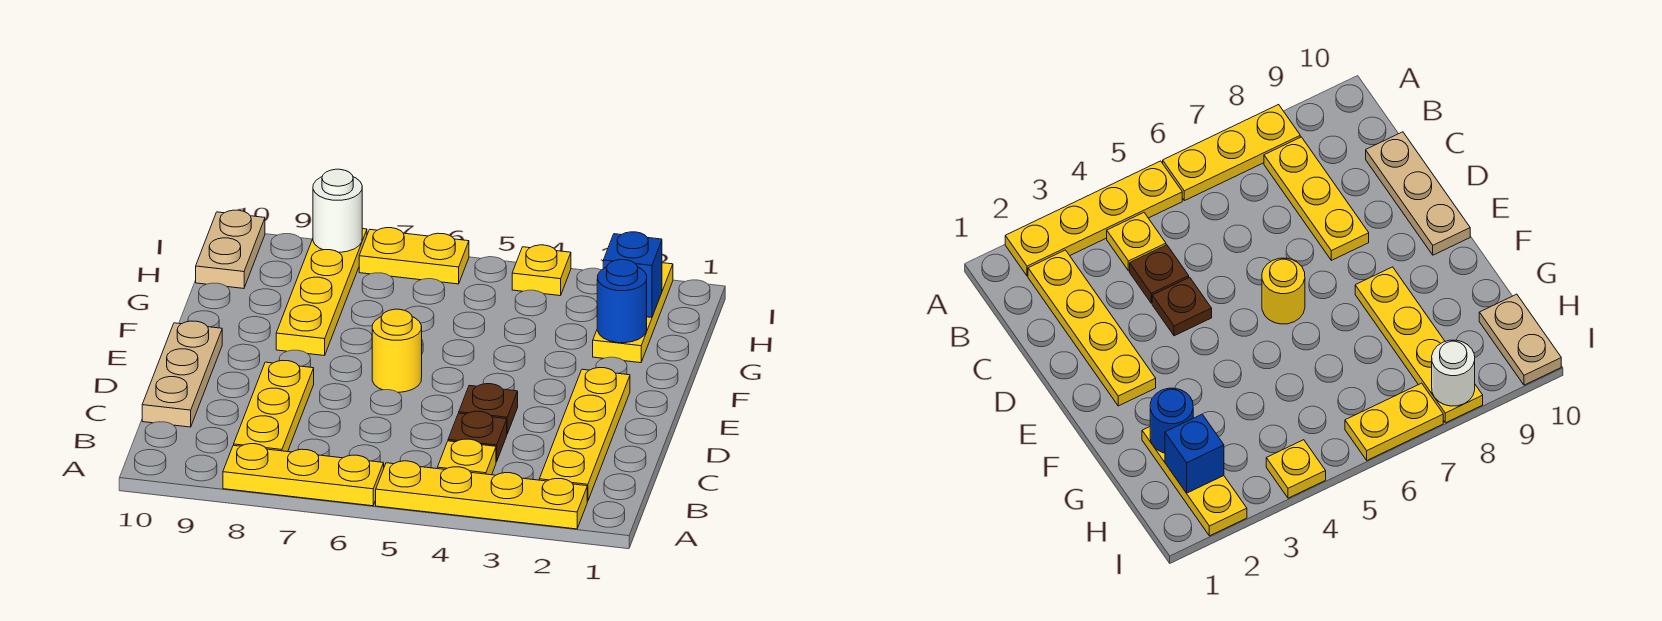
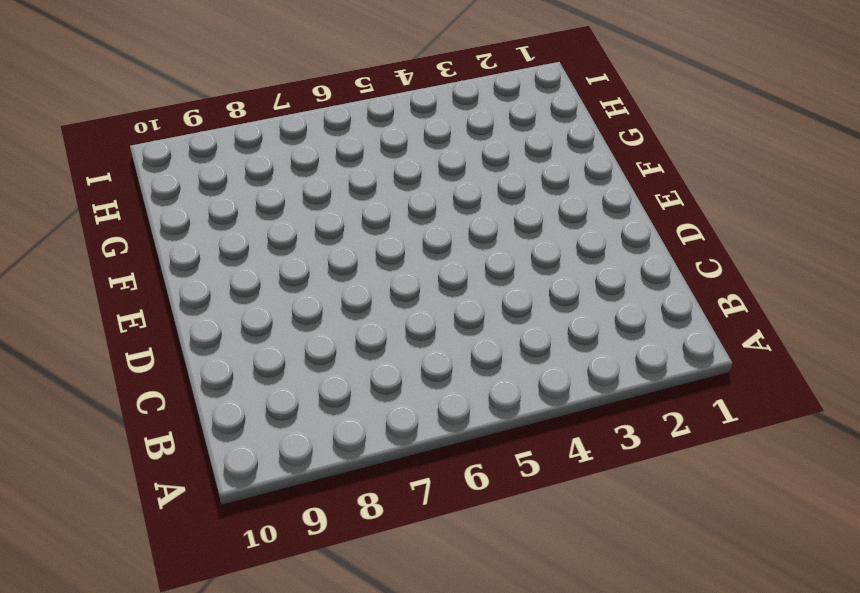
none -> yellow plate A2:A5 level 1
none -> yellow plate A6:A8 level 1
none -> yellow plate B2:E2 level 1

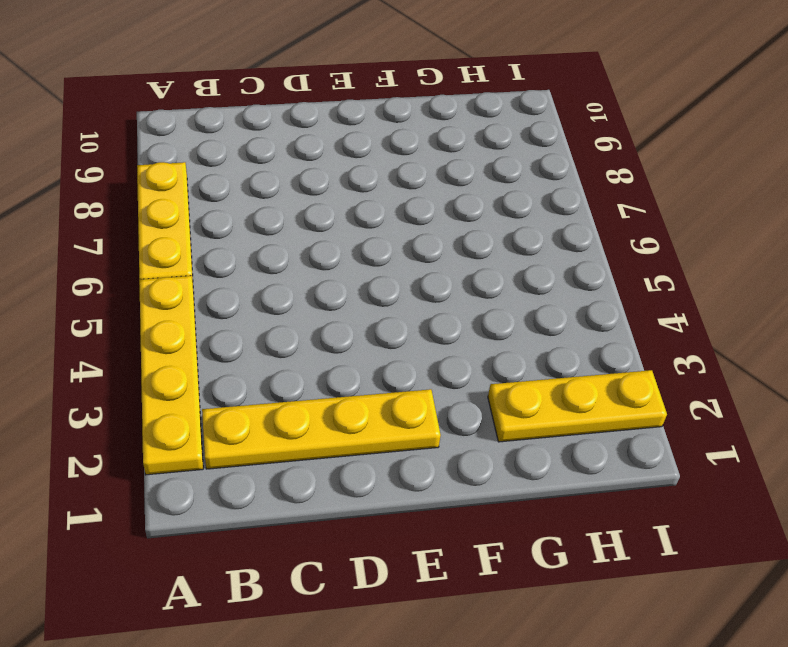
none -> yellow plate B4 level 1
none -> yellow plate B8:D8 level 1
none -> brown plate C4 level 1

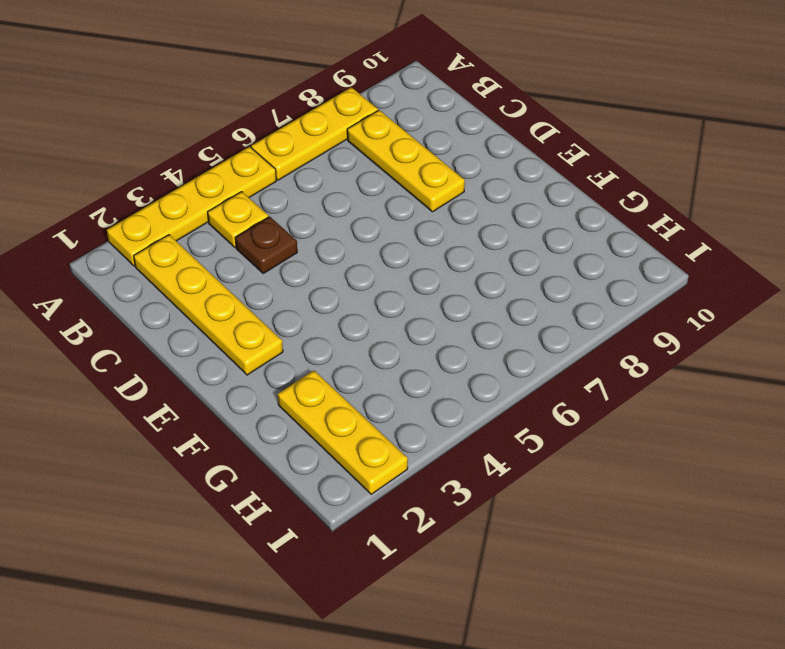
none -> tan plate C10:E10 level 1
none -> brown plate D4 level 1
none -> yellow round brick E6 level 1

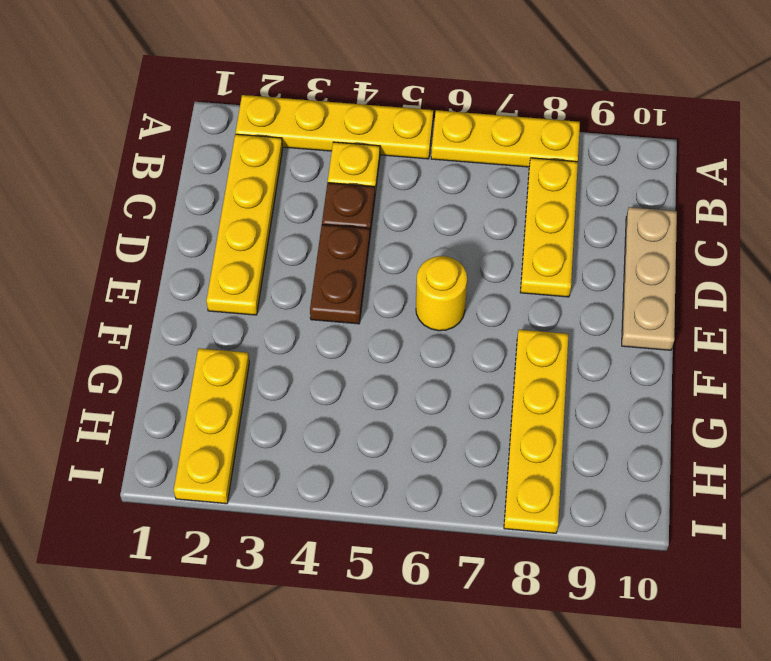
brown plate D4:E4 level 1 -> brown plate D4 level 1
none -> tan plate H10:I10 level 1
none -> yellow plate I4 level 1
none -> yellow plate I6:I7 level 1

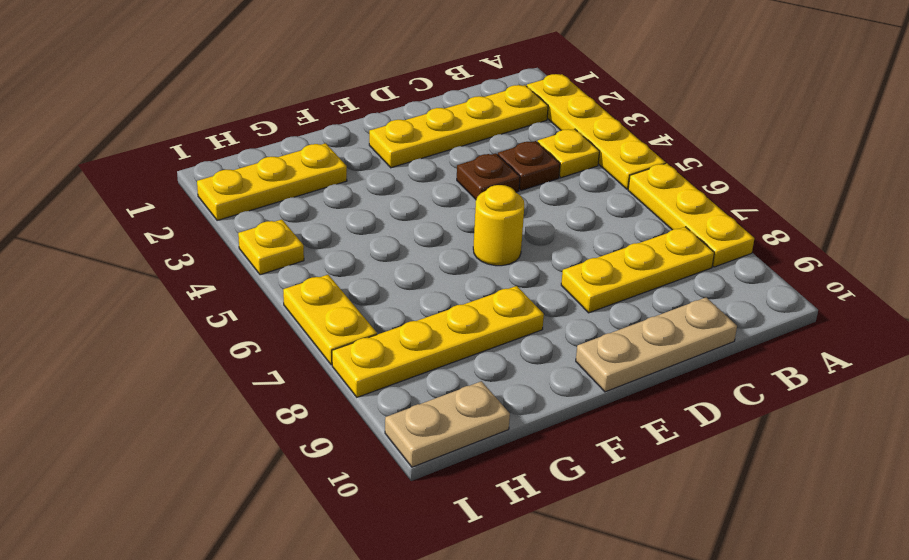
none -> blue round brick G2 level 2
none -> blue brick H2 level 2
none -> white round brick I8 level 2

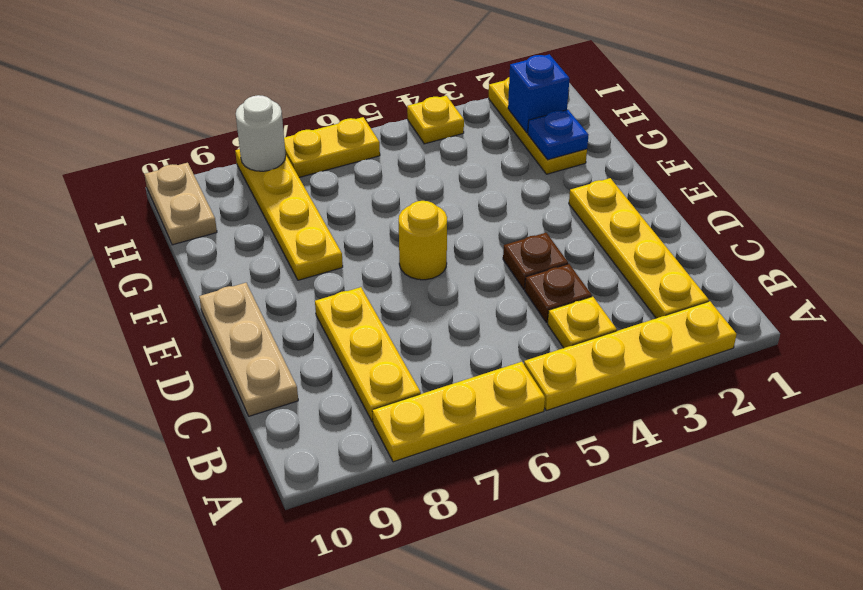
blue plate G2 level 2 -> blue round brick G2 level 2

